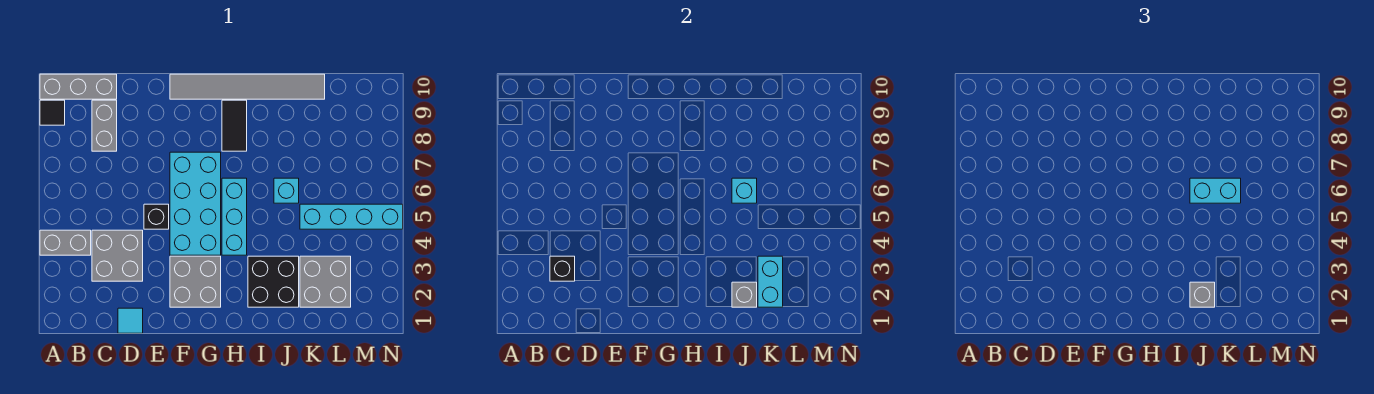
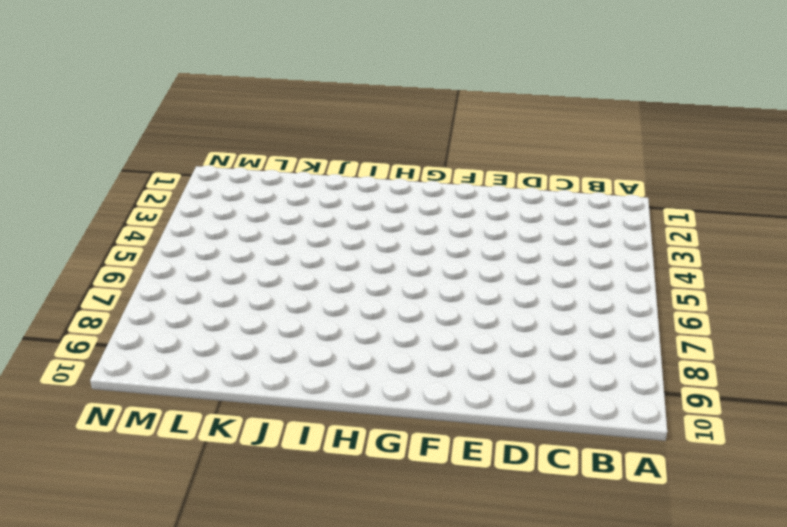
none -> grey brick A4:B4 level 1
none -> black tile A9 level 1
none -> grey brick A10:C10 level 1

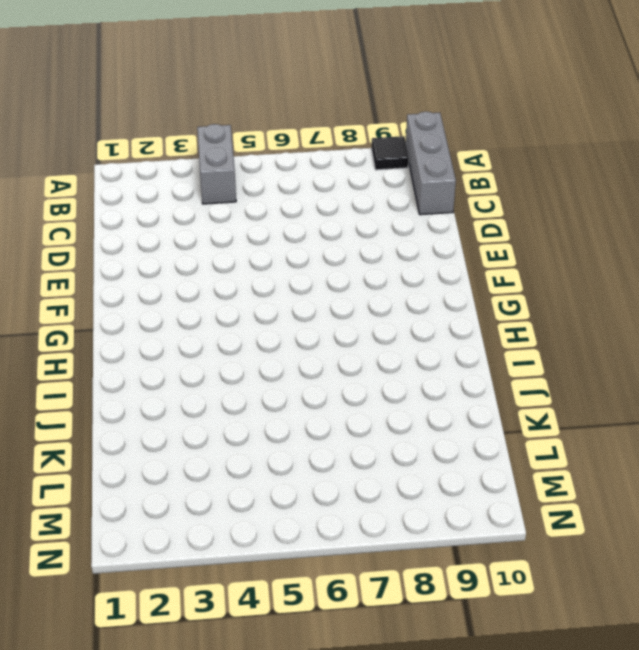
none -> grey brick C3:D4 level 1
none -> grey brick C8:C9 level 1
none -> cyan tile D1 level 1

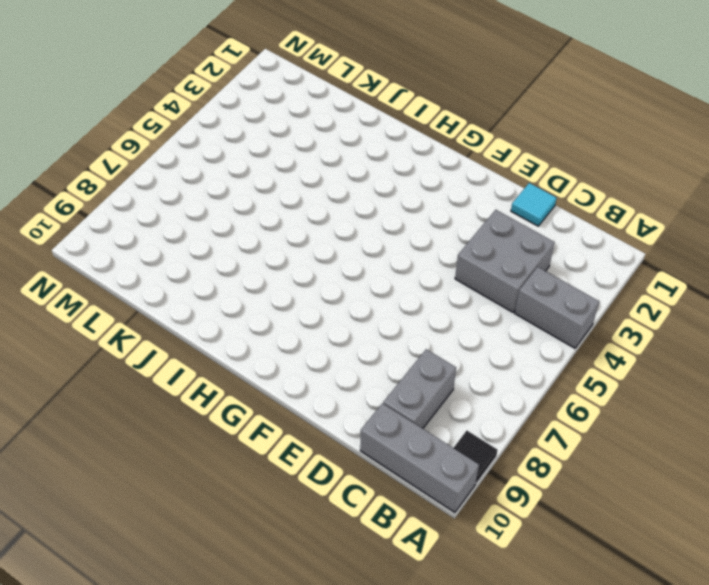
none -> black brick E5 level 1
none -> grey brick F2:G3 level 1
none -> cyan brick F4:G7 level 1

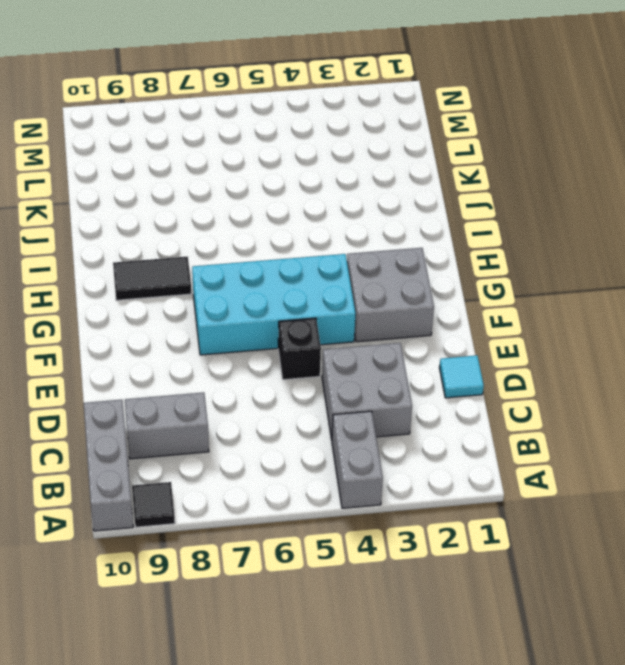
none -> grey tile F10:K10 level 1
none -> cyan brick H4:H6 level 1
none -> black brick I2:J3 level 1

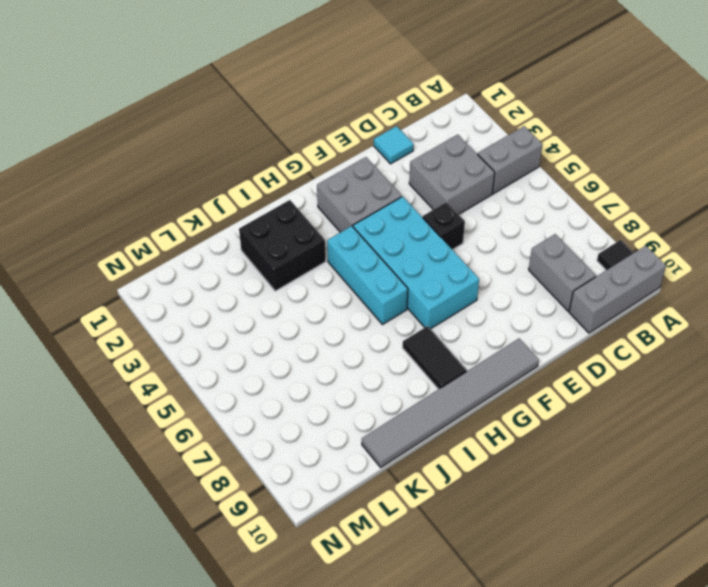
none -> cyan brick J6 level 1
none -> grey brick K2:L3 level 1
none -> cyan brick K5:N5 level 1

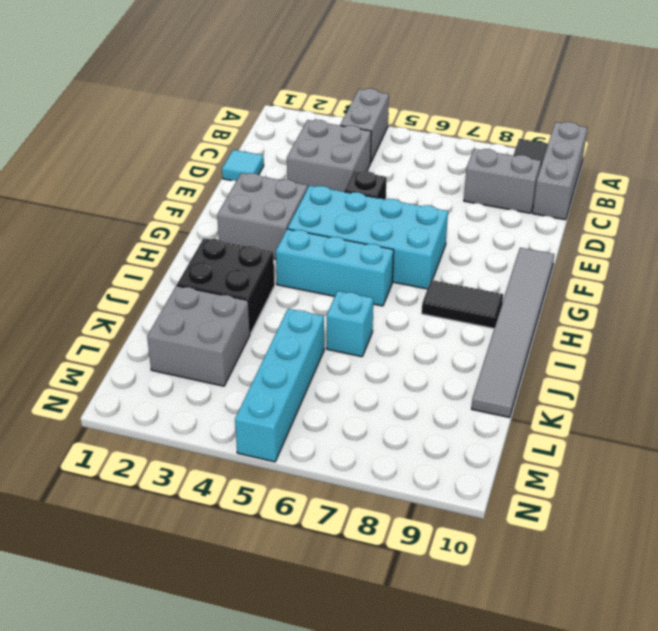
none -> black brick C3 level 2
none -> grey brick J2 level 2
none -> cyan brick J6 level 2

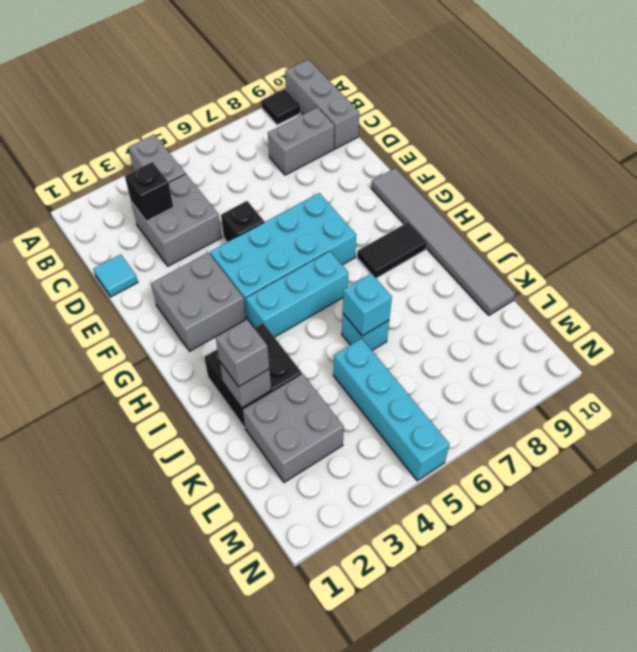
none -> cyan brick K2:K3 level 2
none -> cyan brick J6:K6 level 3

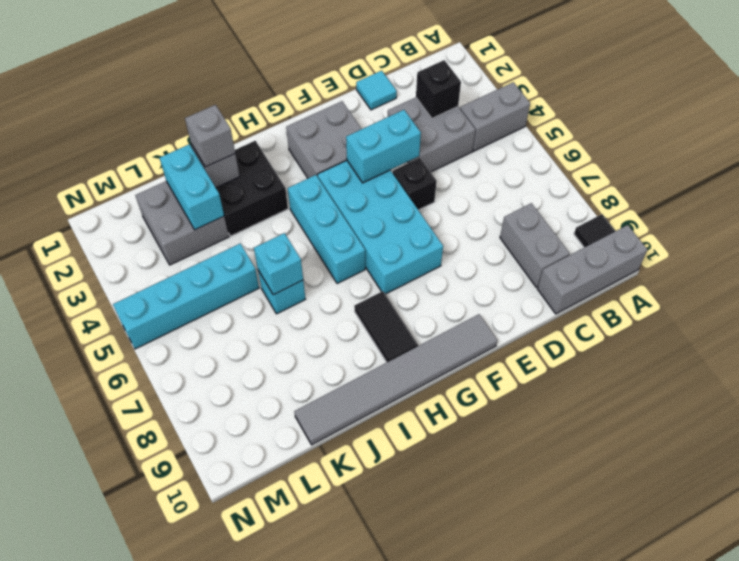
cyan brick E4:F4 level 2 -> cyan brick J6:K6 level 3

